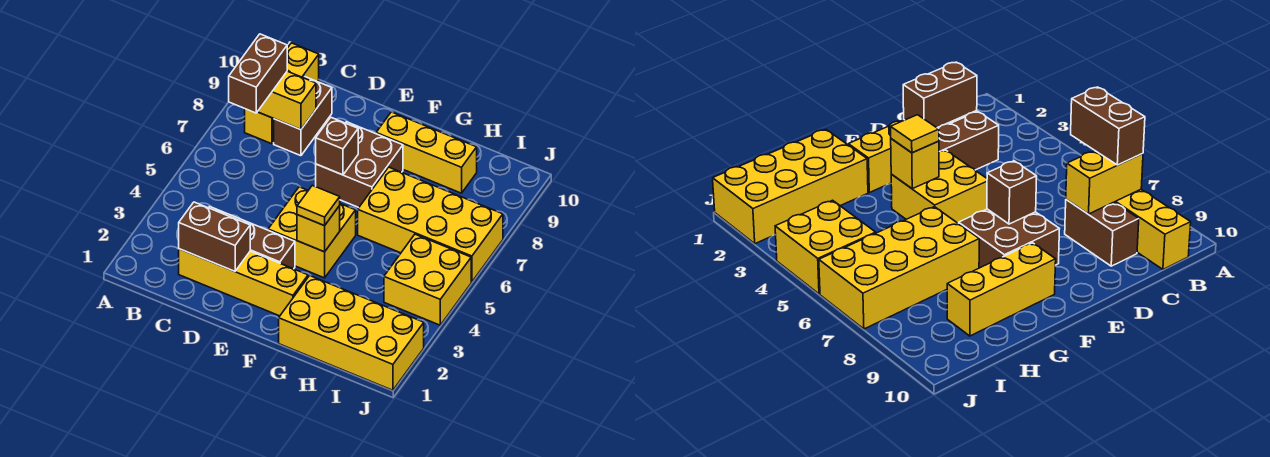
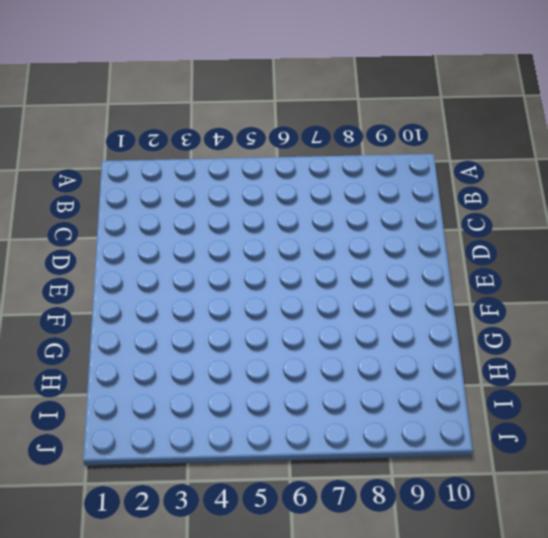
none -> yellow brick B8:B10 level 1
none -> yellow brick C2:F2 level 1
none -> brown brick C3:E3 level 1

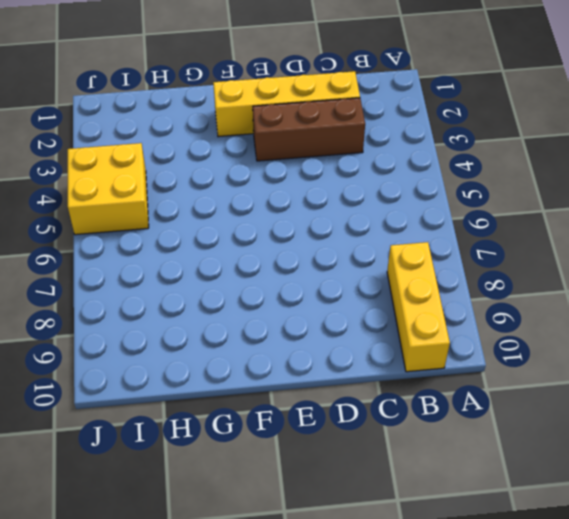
none -> brown brick C8:C9 level 1
none -> yellow brick E4:F5 level 1
none -> brown brick E7:F8 level 1

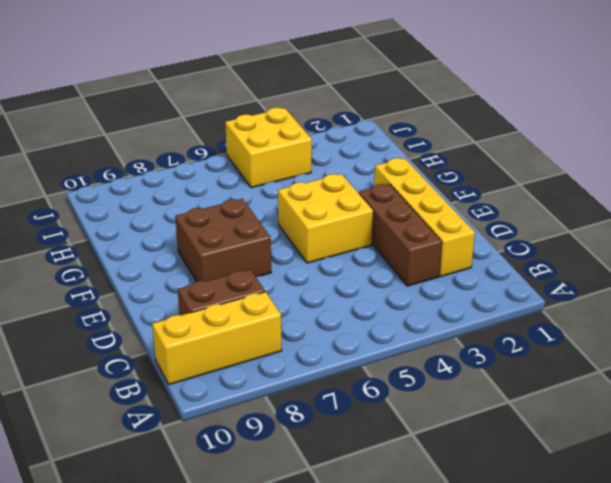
none -> yellow brick F9:H9 level 1
none -> yellow brick G1:J2 level 1
none -> yellow brick G6:J7 level 1

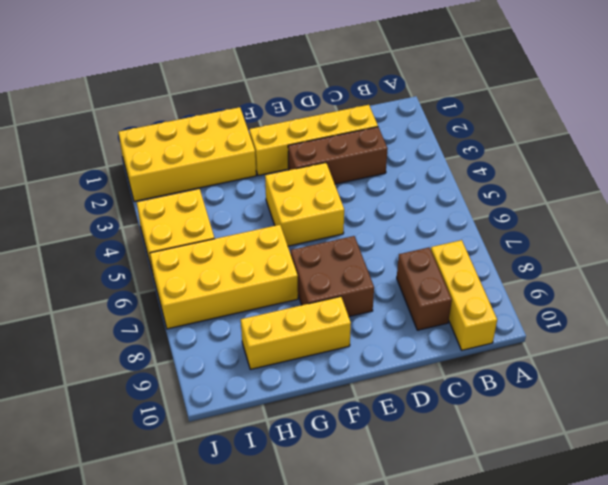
none -> yellow brick B8:C8 level 2
none -> brown brick C2:D2 level 2
none -> brown brick E7 level 2

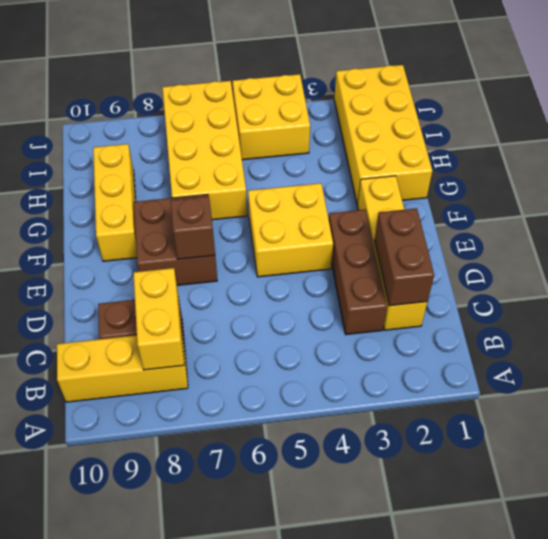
none -> yellow brick F4 level 2
none -> brown brick B7:B8 level 3
none -> yellow tile F4 level 3

